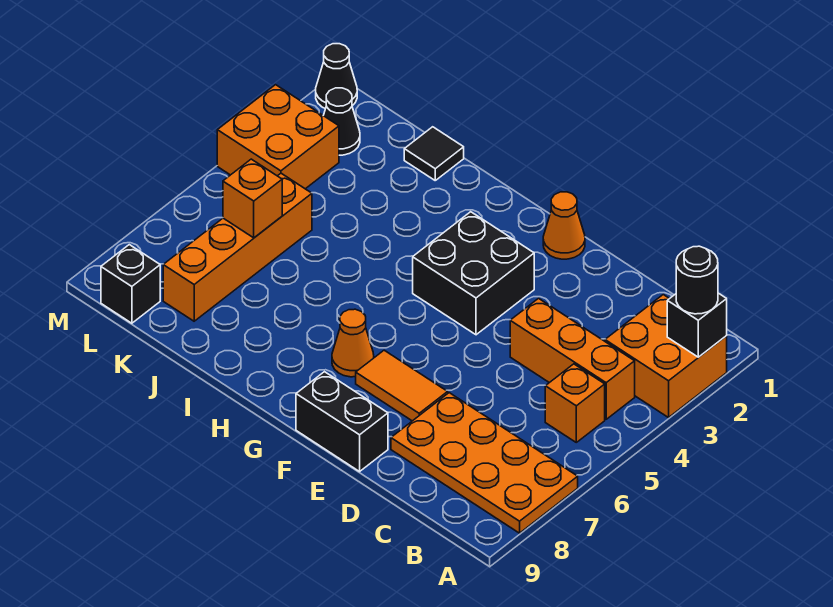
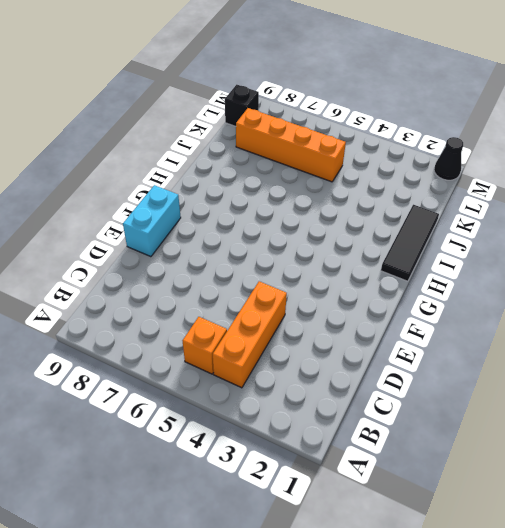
cyan brick E9:F9 level 1 -> black brick E9:F9 level 1
black tile H1:J1 level 1 -> black tile J1 level 1
none -> orange brick A2:B3 level 1
none -> orange plate A7:D8 level 1
none -> orange tile E7:F7 level 1

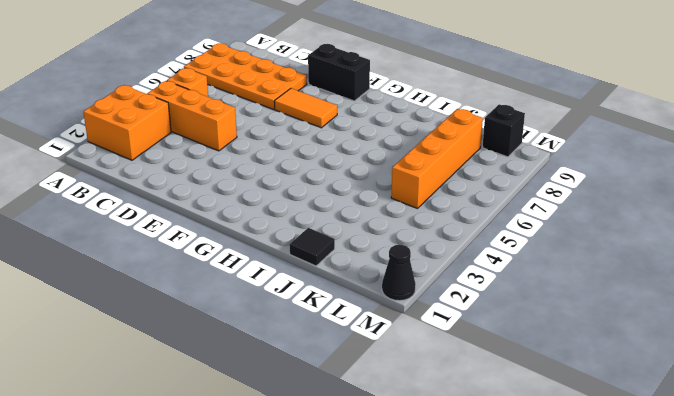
none -> orange cone F1 level 1
none -> black brick F3:G4 level 1
none -> orange cone G7 level 1

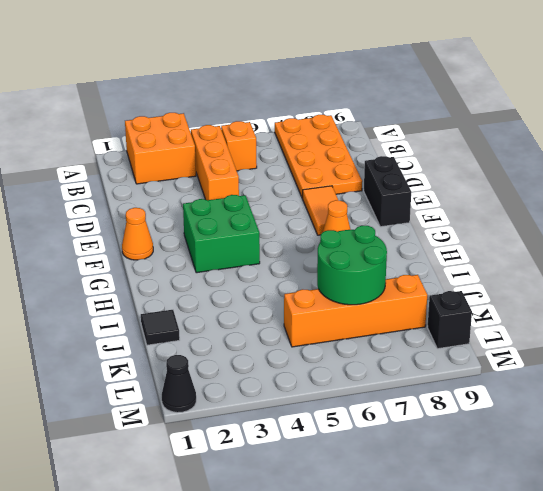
green brick F3:G4 level 1 -> black brick F3:G4 level 1
green round brick J6:K7 level 2 -> orange brick K6 level 2
none -> black cone L2 level 1
none -> orange brick L3:M4 level 1
none -> black brick A2 level 2

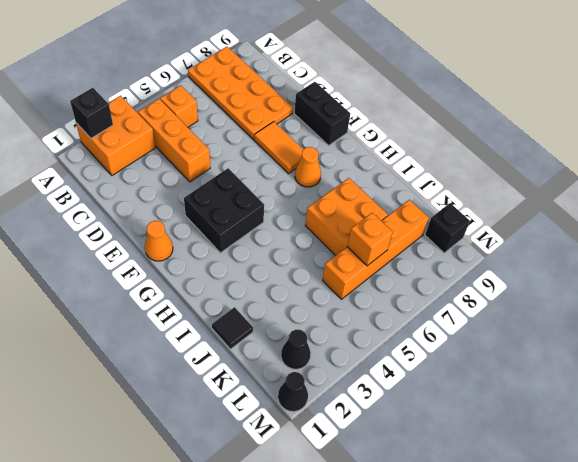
orange brick I6:J7 level 1 -> orange brick L3:M4 level 1
none -> black round brick A2 level 3

